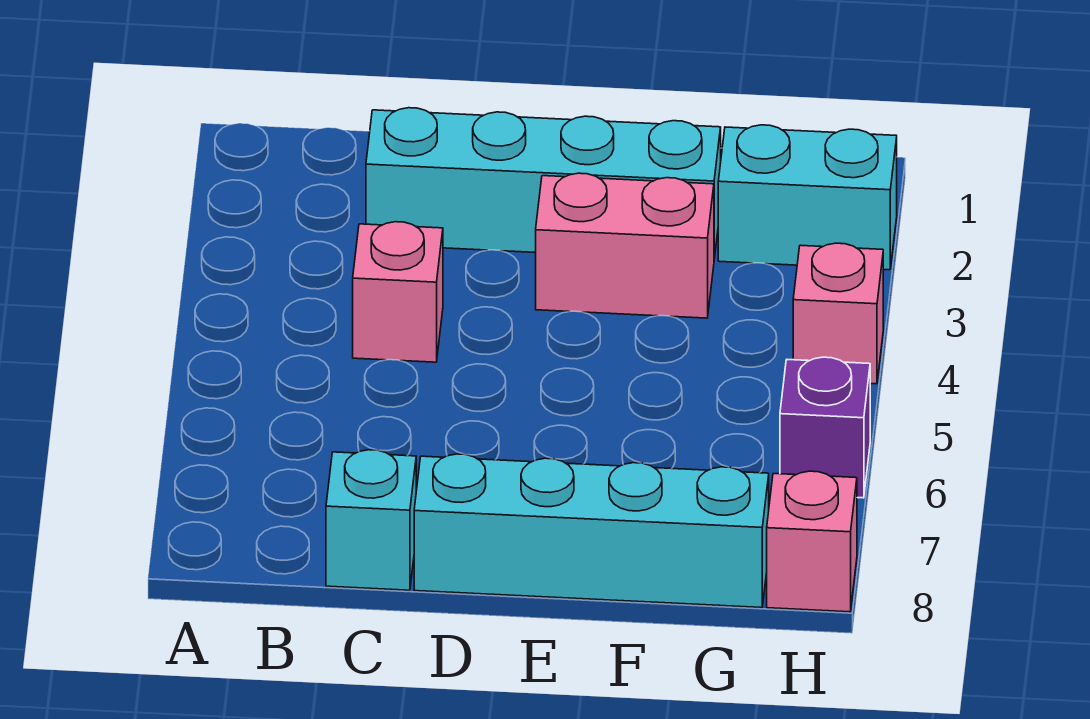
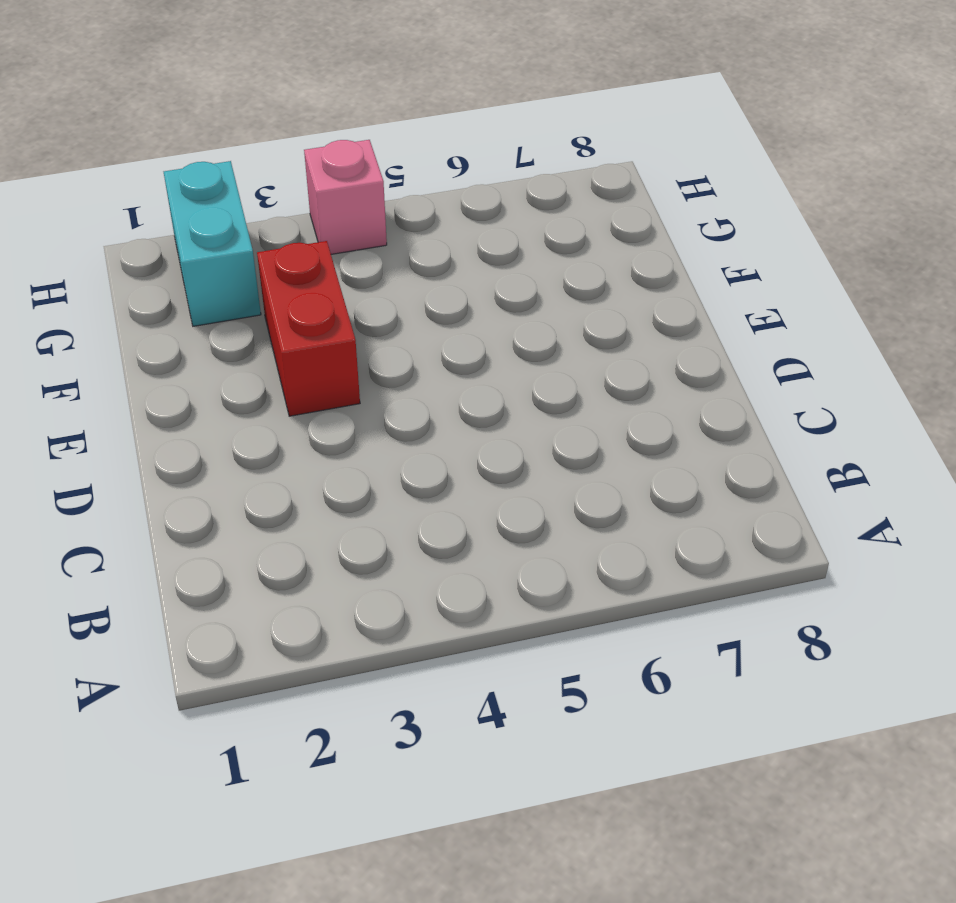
red brick E3:F3 level 1 -> pink brick E3:F3 level 1
none -> cyan brick C2:F2 level 1
none -> pink brick C4 level 1

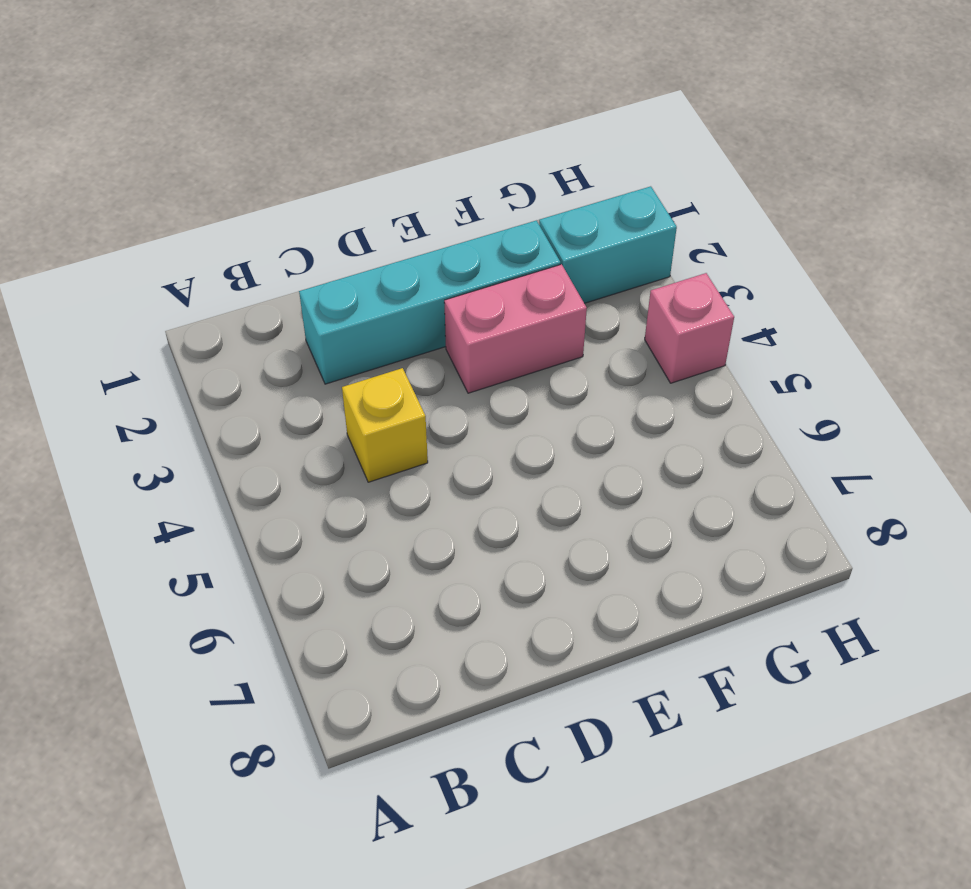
yellow brick C4 level 1 -> pink brick C4 level 1
none -> cyan brick C8 level 1
none -> cyan brick D8:G8 level 1

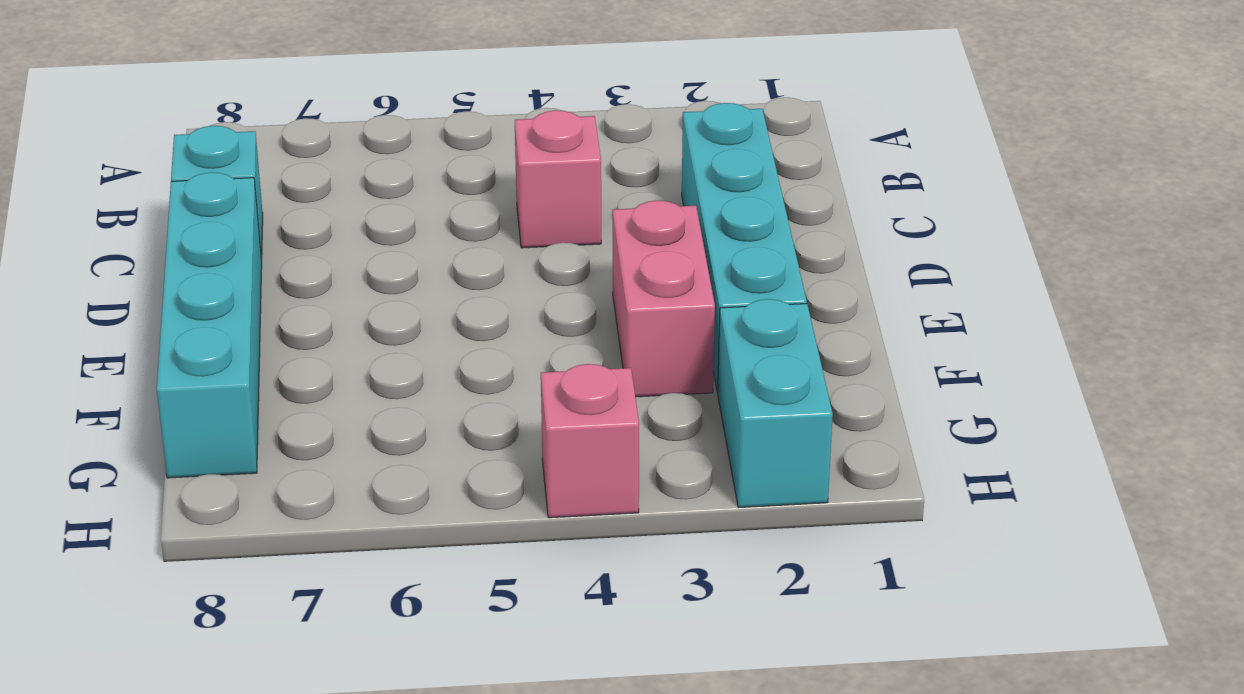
none -> purple brick H6 level 1
none -> pink brick H8 level 1

